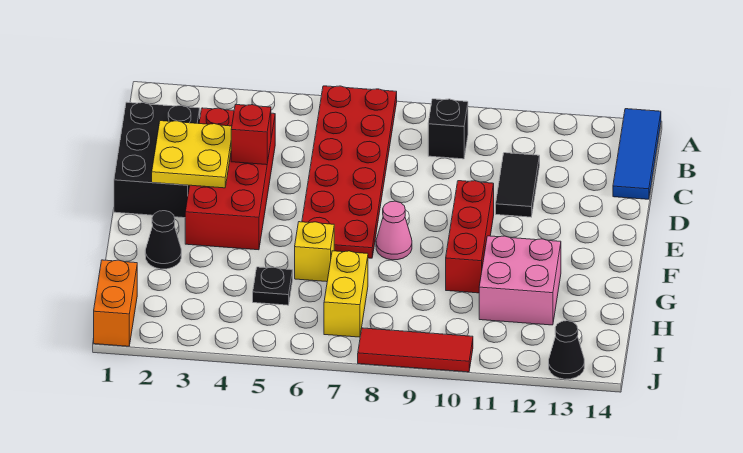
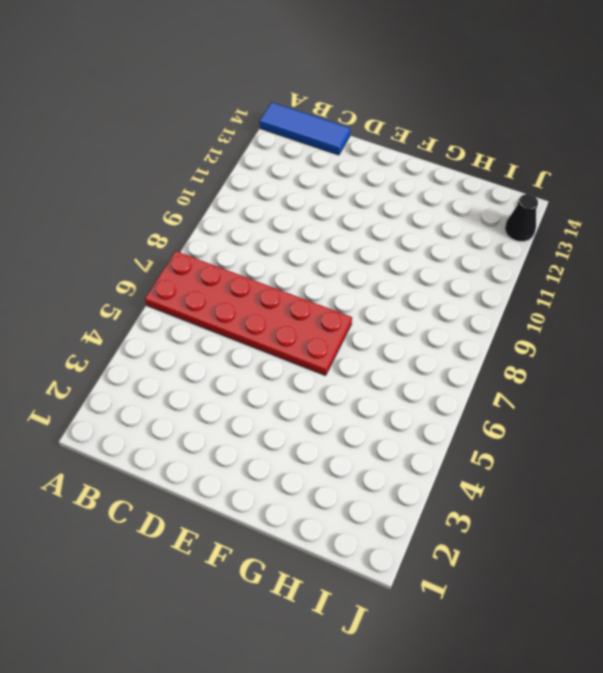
none -> black brick B9 level 1
none -> black brick C1:E2 level 1
none -> red brick C3:F4 level 1

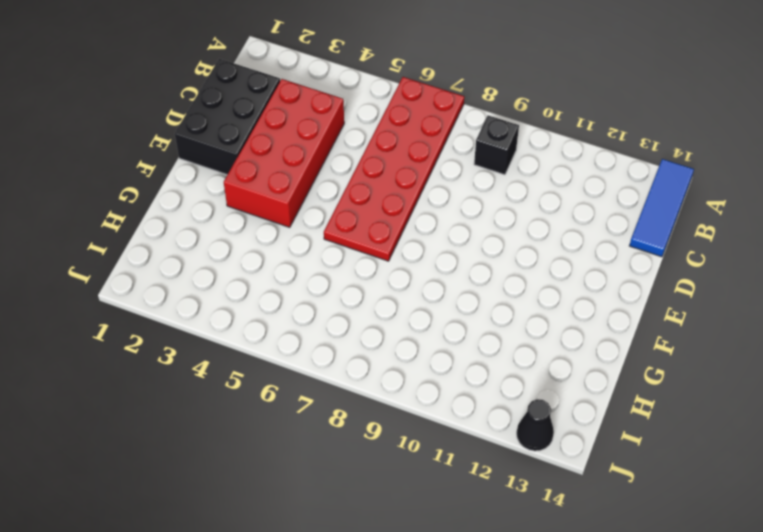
none -> black tile C11:D11 level 1
none -> red brick E10:G10 level 1
none -> pink cone F8 level 1

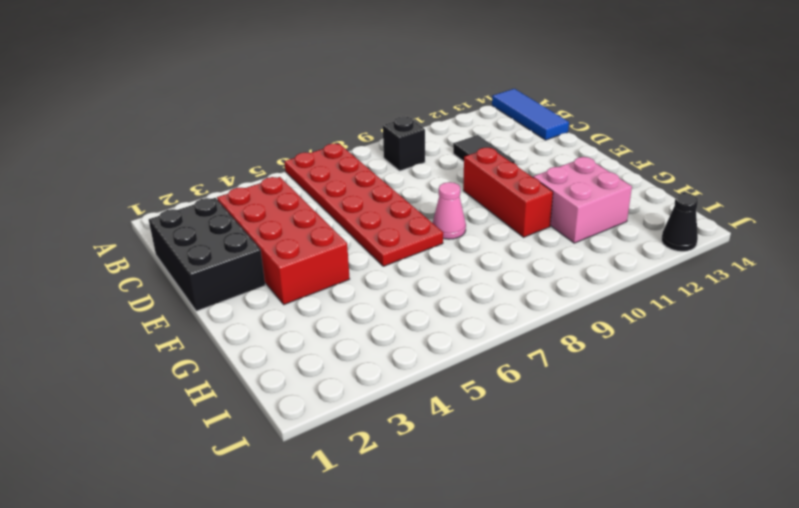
none -> black cone G2 level 1
none -> yellow brick G6 level 1
none -> black plate H5 level 1

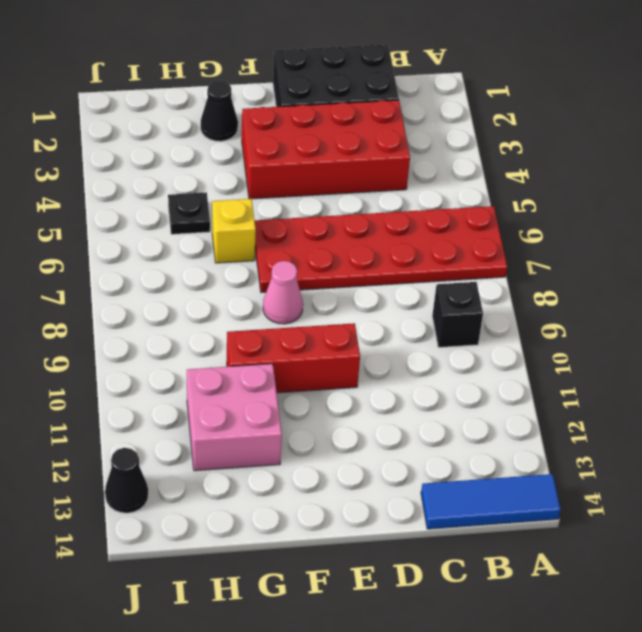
none -> black tile C11:D11 level 1
none -> yellow brick H7:I7 level 1
none -> orange brick I1:J1 level 1

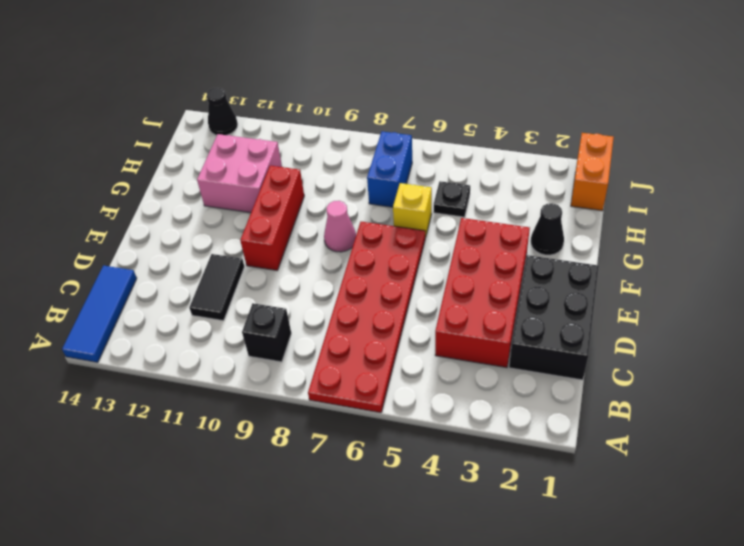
blue brick H7:I7 level 1 -> yellow brick H7:I7 level 1
none -> red tile J8:J10 level 1
none -> yellow plate D2:E3 level 2
none -> red brick D4 level 2

